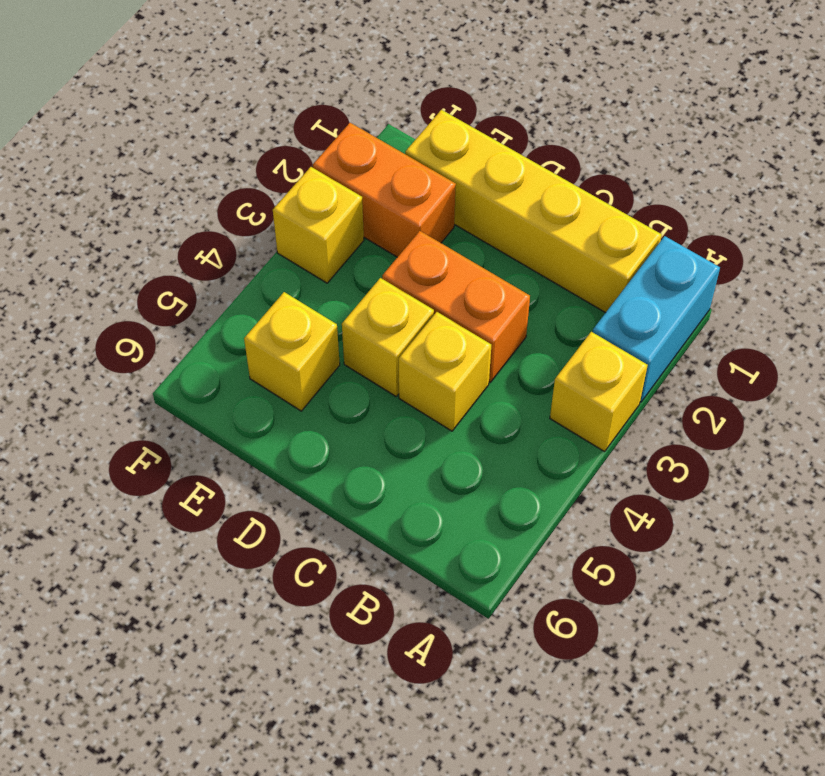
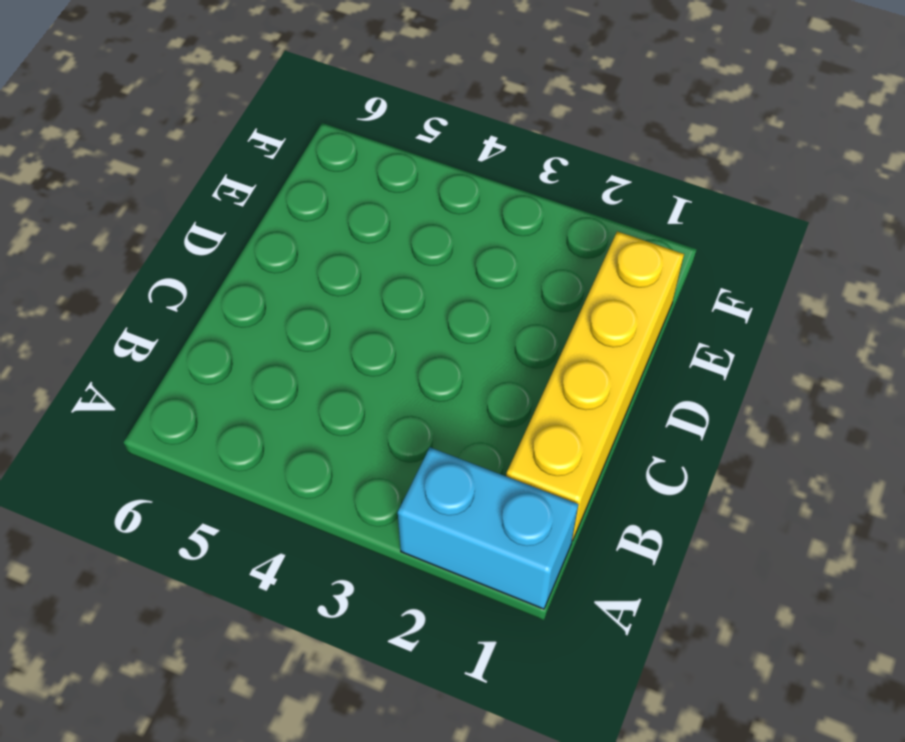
none -> yellow brick A3 level 1
none -> orange brick C3:D3 level 1

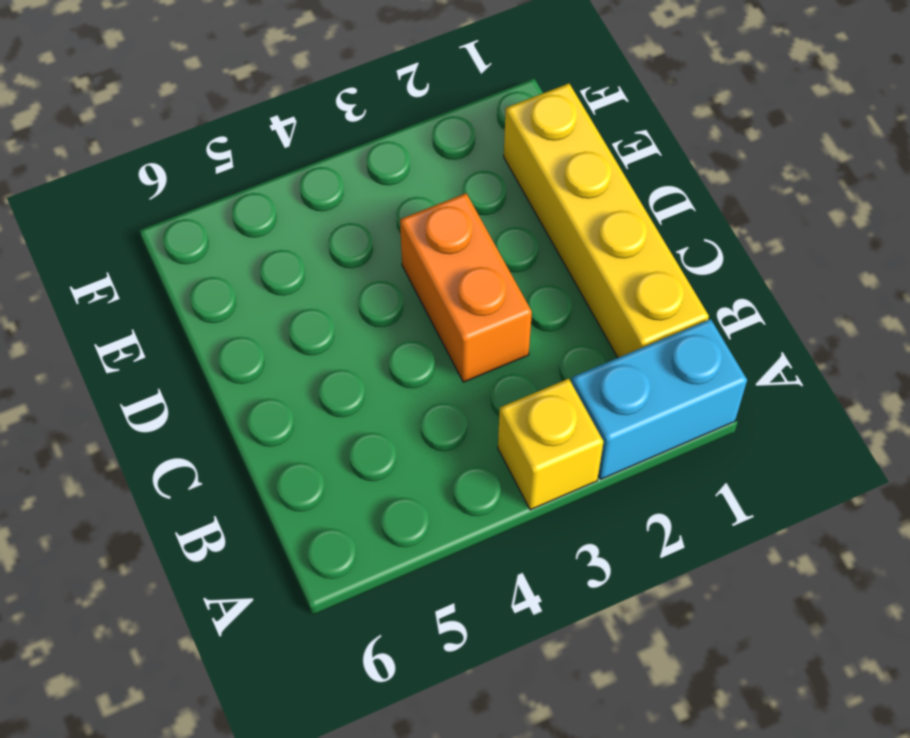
none -> yellow brick C4 level 1
none -> yellow brick D4 level 1

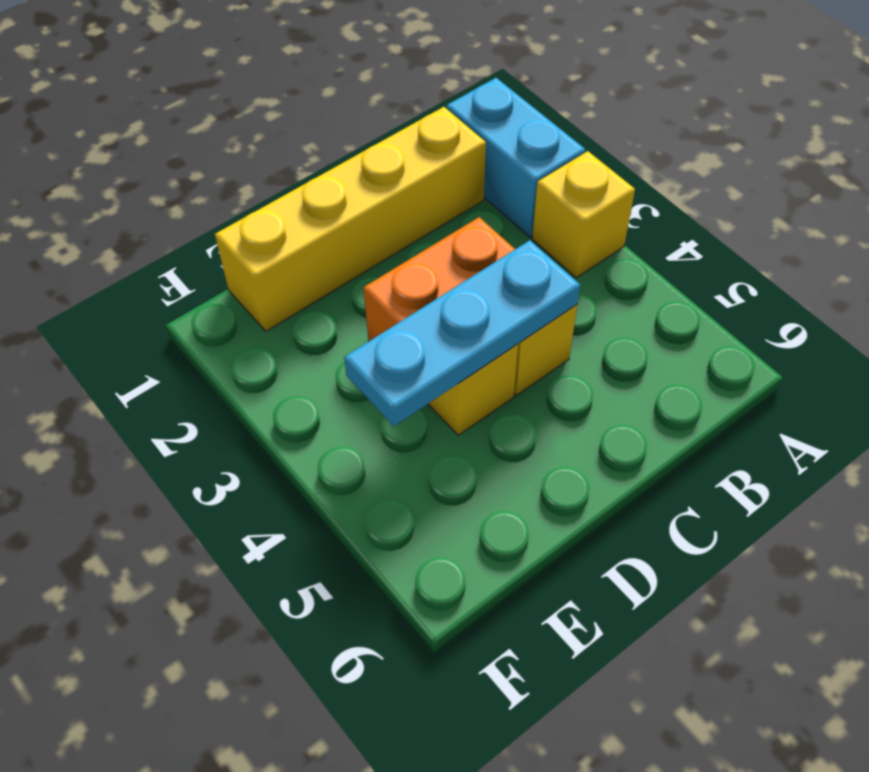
cyan plate C4:E4 level 2 -> none
none -> orange brick E2:F2 level 1
none -> yellow brick E5 level 1

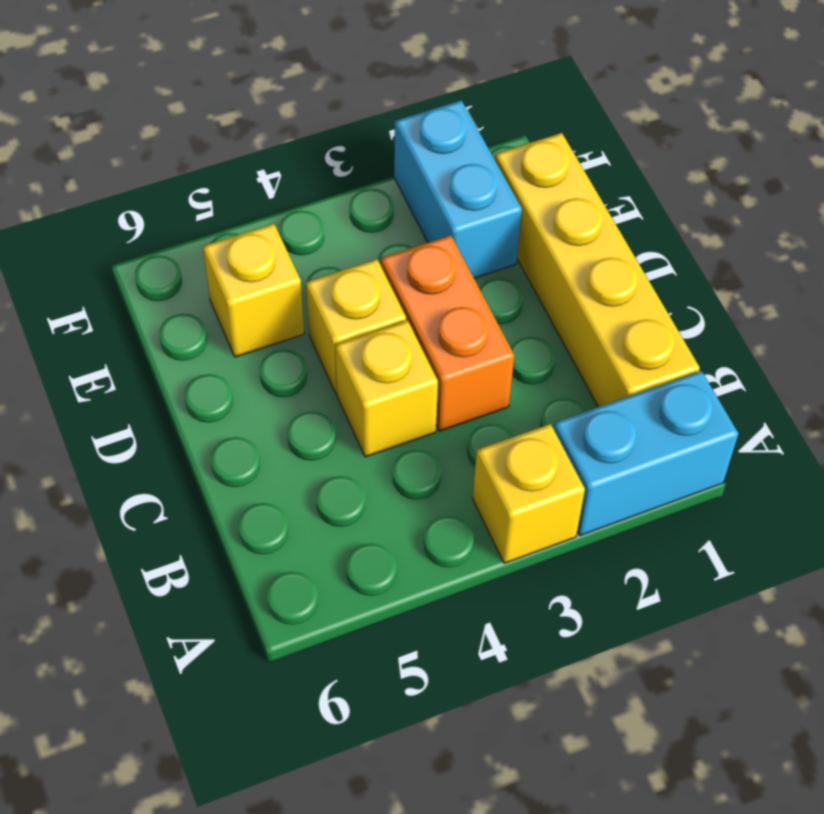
cyan brick E2:F2 level 1 -> orange brick E2:F2 level 1
none -> yellow brick F3 level 1

